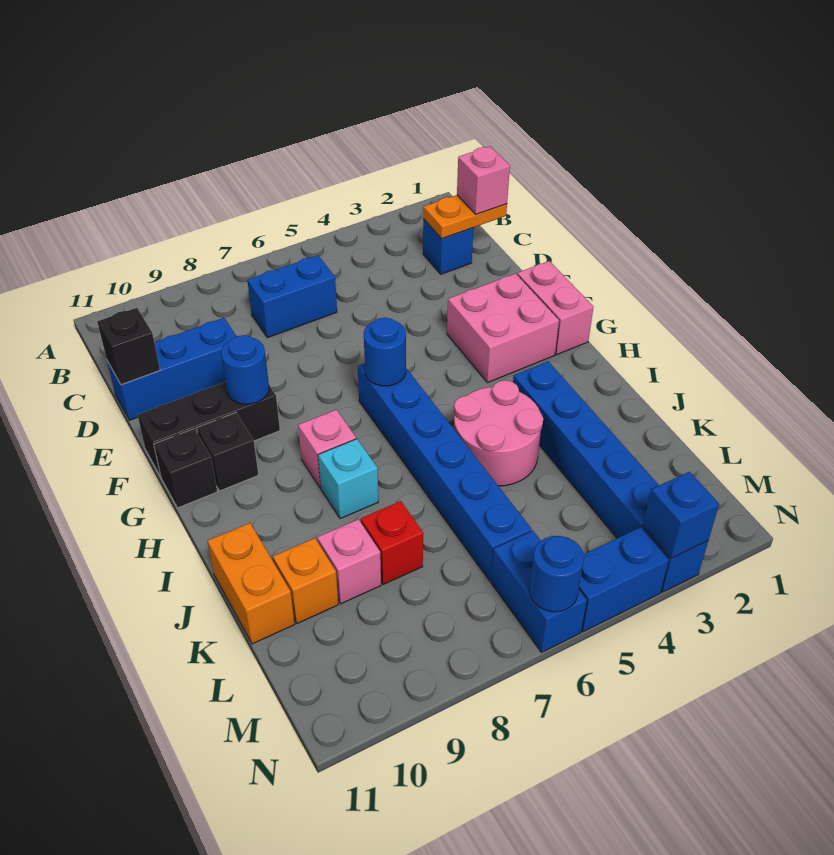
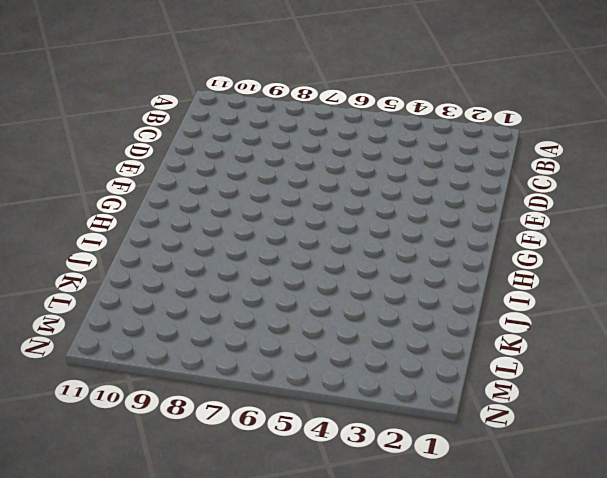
none -> blue brick C2 level 1
none -> blue brick C6:C7 level 1
none -> blue brick D9:D11 level 1

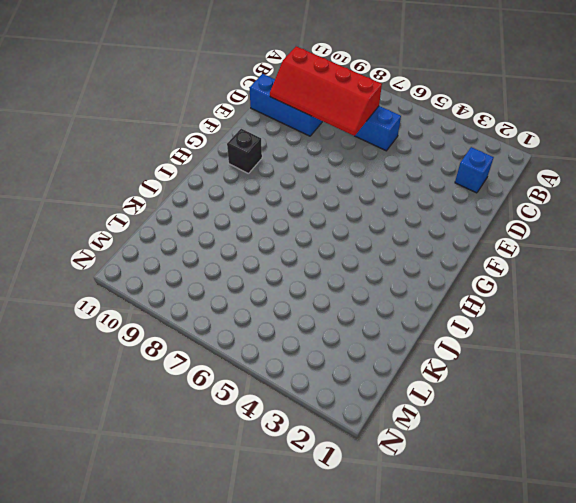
red slope C7:D10 level 2 top C -> none
none -> pink brick F1:G1 level 1
none -> pink brick F2:G3 level 1
none -> black brick F9:F11 level 1

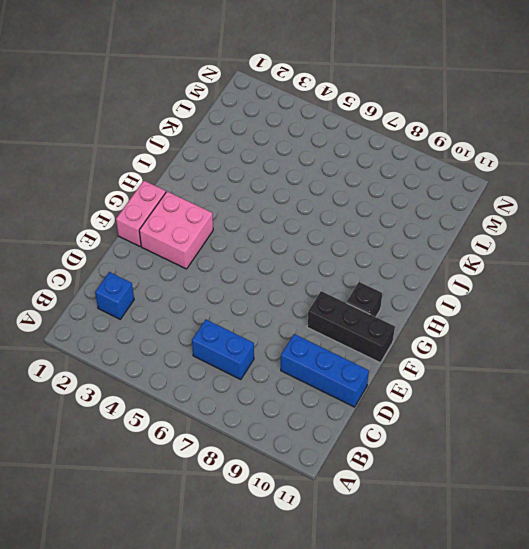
none -> blue brick G6:L6 level 1
none -> black brick G11 level 1
none -> pink brick H8 level 1

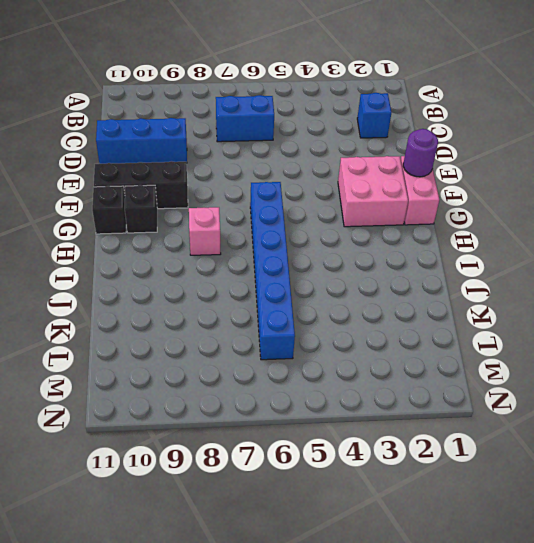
purple round brick F1 level 2 -> none
none -> blue brick I3:N3 level 1
none -> pink round brick I4:J5 level 1
none -> cyan brick I8 level 1

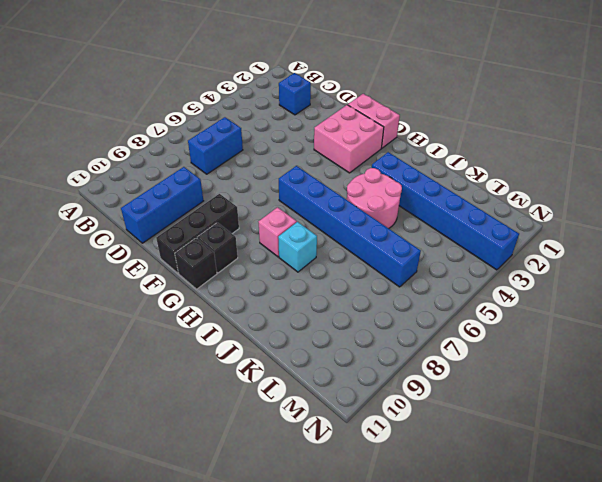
none -> orange brick J11:K11 level 1
none -> red brick K8 level 1
none -> pink brick K9 level 1

